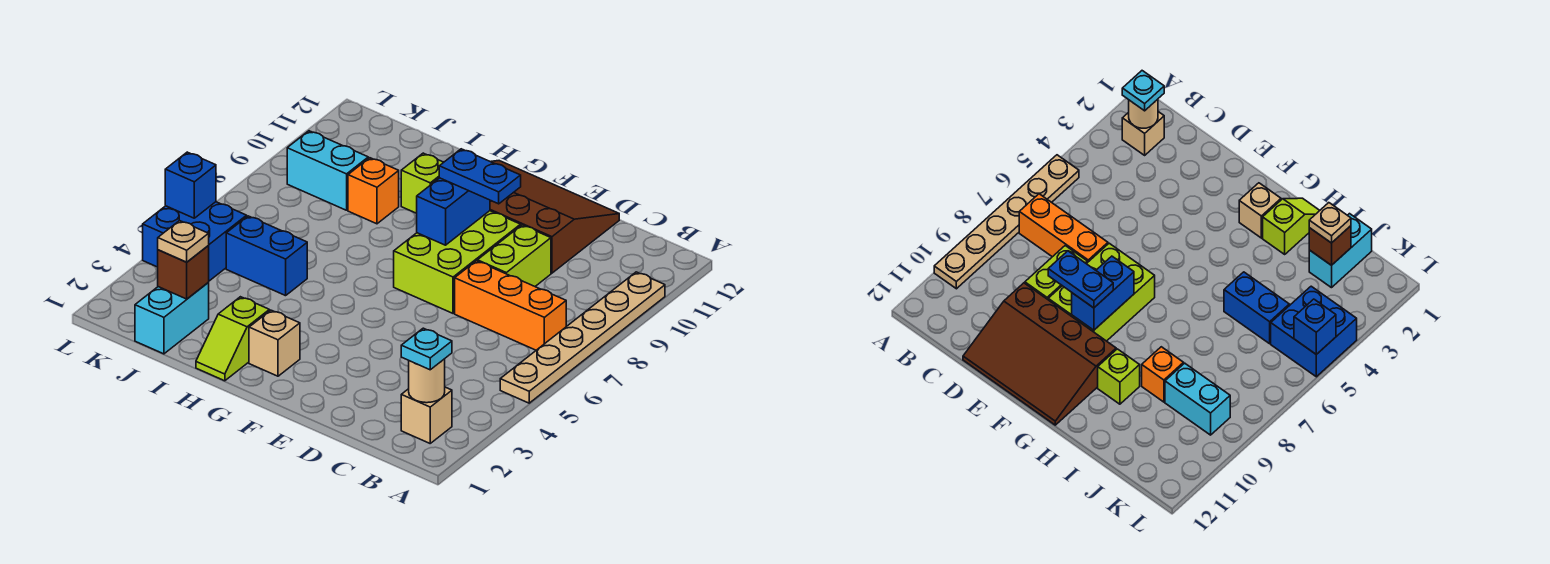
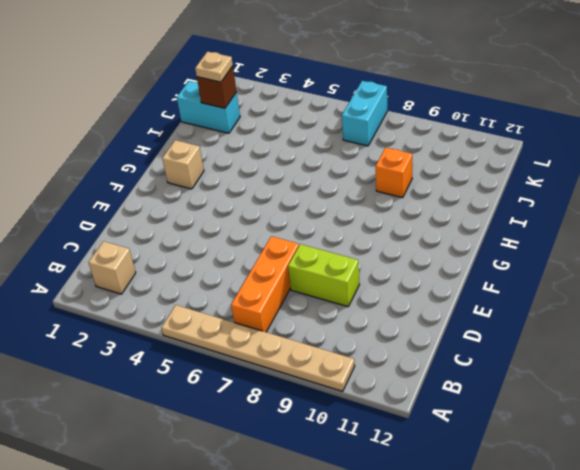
cyan brick K7:L7 level 1 -> cyan brick J9:K9 level 1
none -> brown slope D10:G12 level 1 top 10
none -> lime brick E7:F9 level 1
none -> lime slope H1:H2 level 1 top 2

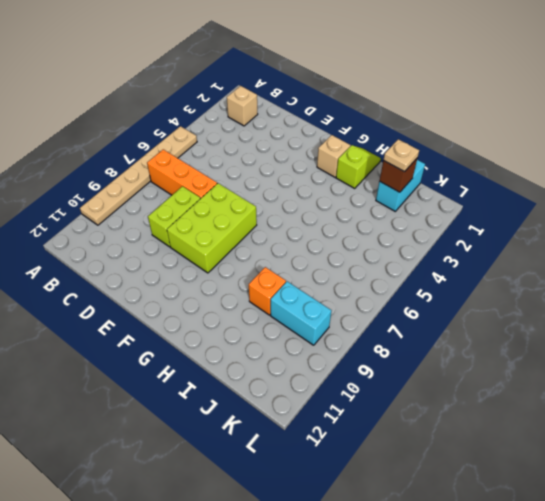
none -> brown slope D10:G12 level 1 top 10
none -> lime brick H10 level 1
none -> blue brick I5:J5 level 1

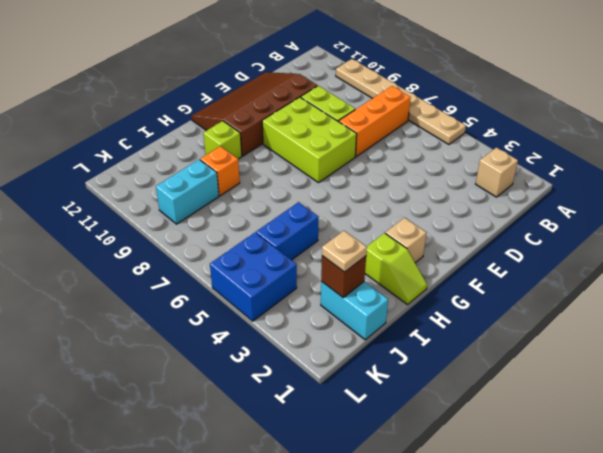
none -> tan round brick B2 level 2
none -> blue brick F8:F9 level 2
none -> blue brick L5 level 2

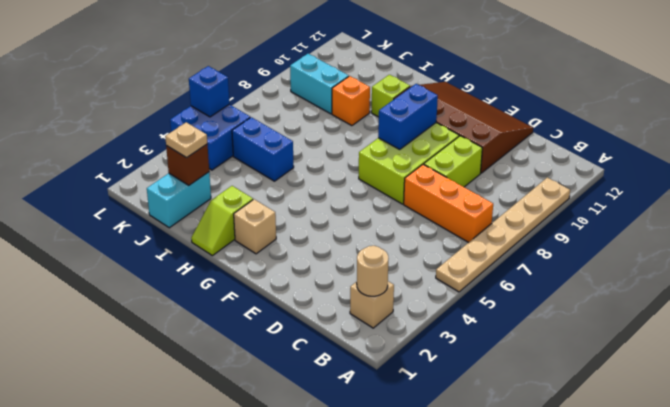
none -> cyan plate B2 level 3
none -> blue plate E9:F9 level 3

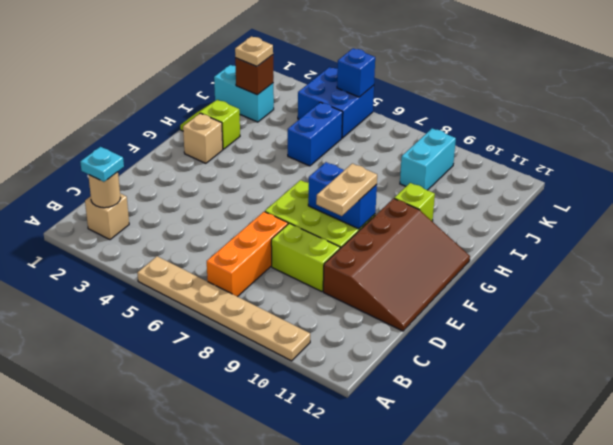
tan plate E9:F9 level 3 -> blue plate E9:F9 level 3
none -> orange brick I9 level 1

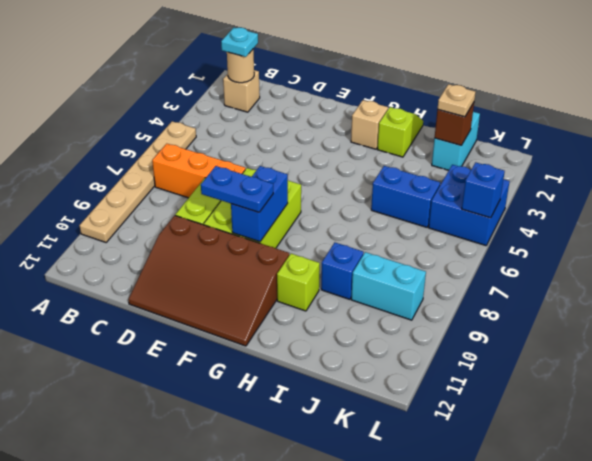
blue brick I9 level 1 -> orange brick I9 level 1

